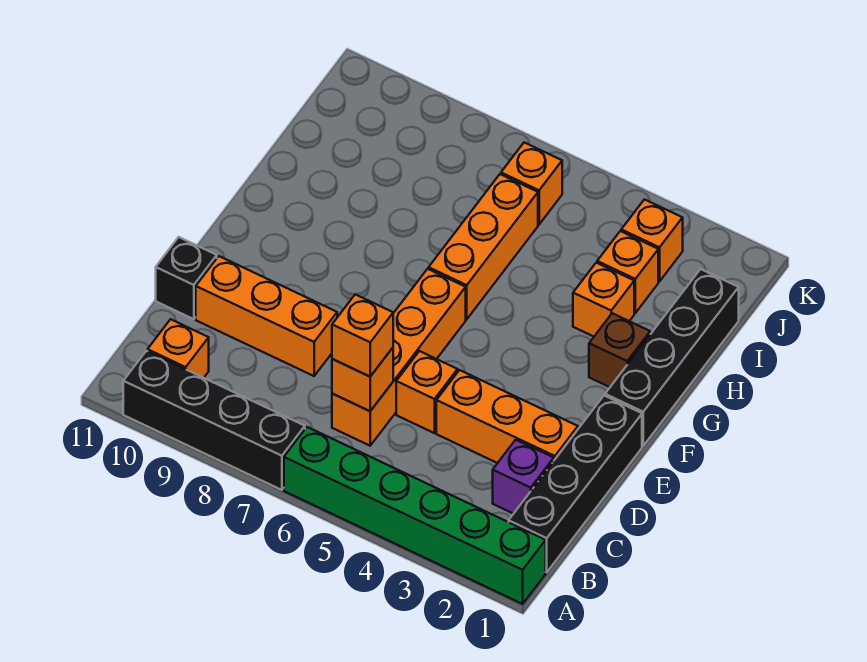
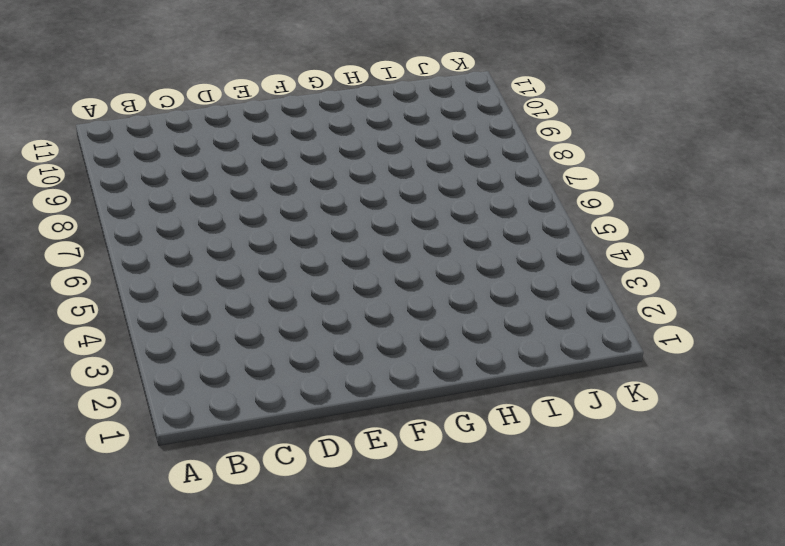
none -> green brick A1:A6 level 1
none -> black brick A7:A10 level 1
none -> black brick B1:E1 level 1

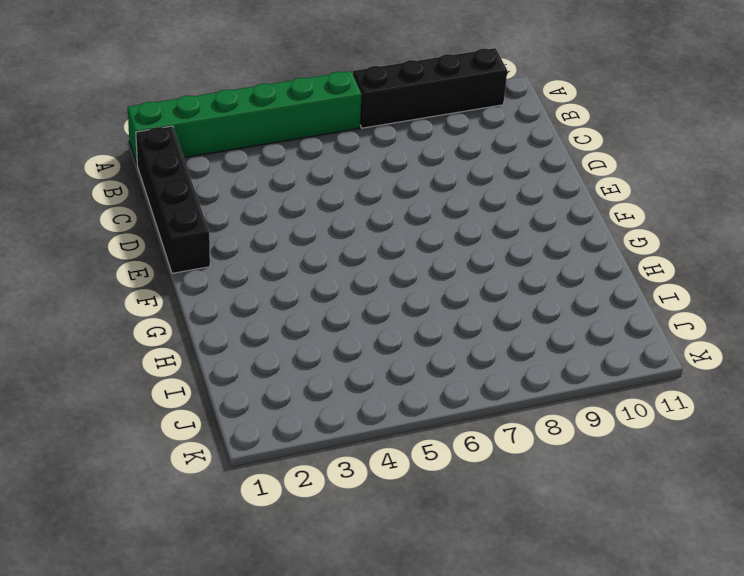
none -> orange brick B10 level 1
none -> purple brick C2 level 1
none -> orange brick C6:F6 level 1

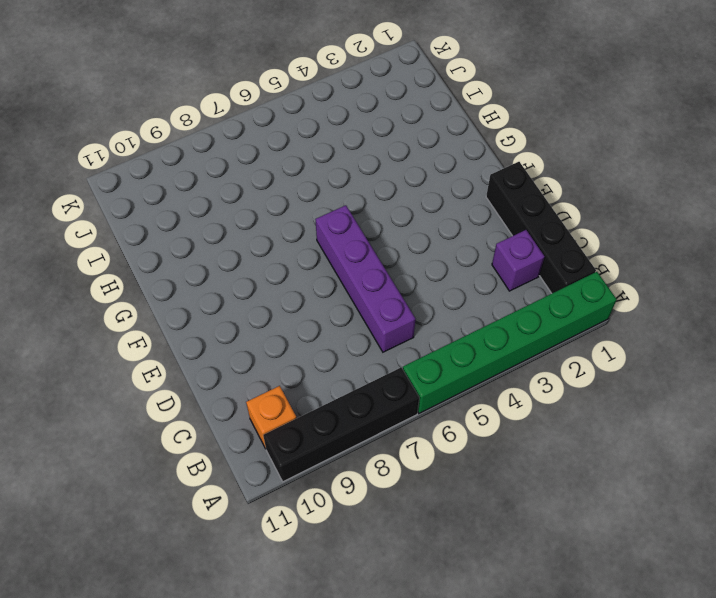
purple brick C6:F6 level 1 -> orange brick C6:F6 level 1
none -> orange brick D2:D4 level 1
none -> orange brick D5 level 1
none -> orange brick D8:D10 level 1

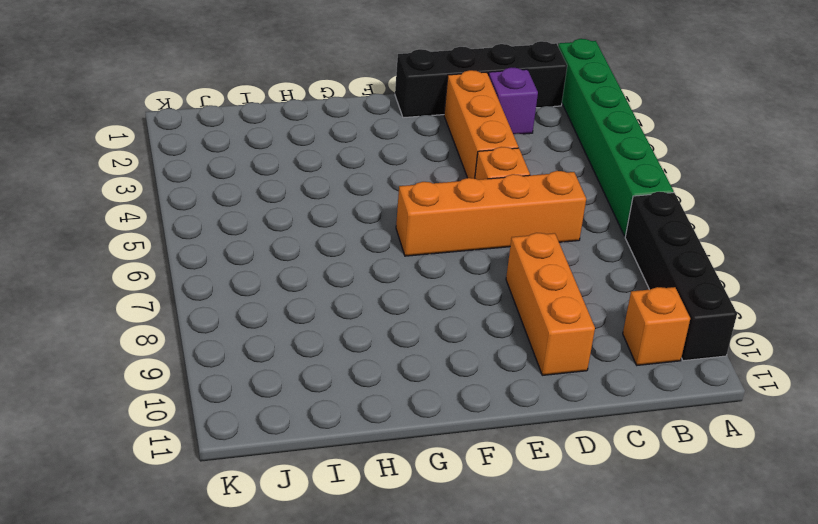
none -> black brick D11 level 1
none -> black brick F1:I1 level 1
none -> brown brick G2 level 1

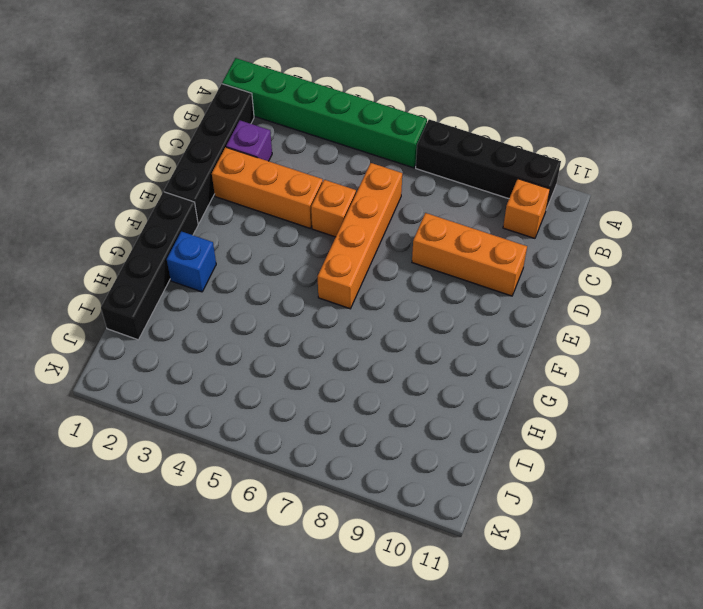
blue brick G2 level 1 -> brown brick G2 level 1
none -> black brick D11 level 1
none -> orange brick G6:I6 level 1
none -> orange brick H3 level 1

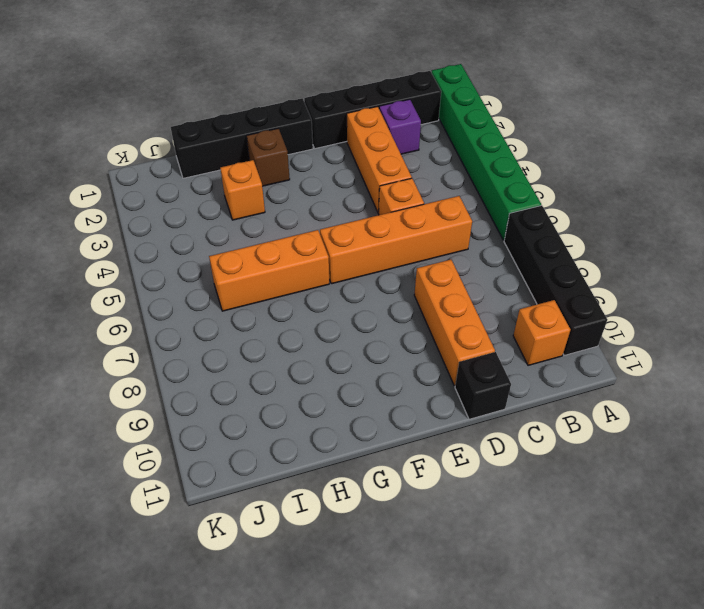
none -> orange brick I3 level 1
none -> orange brick J3 level 1
none -> orange brick J6 level 1

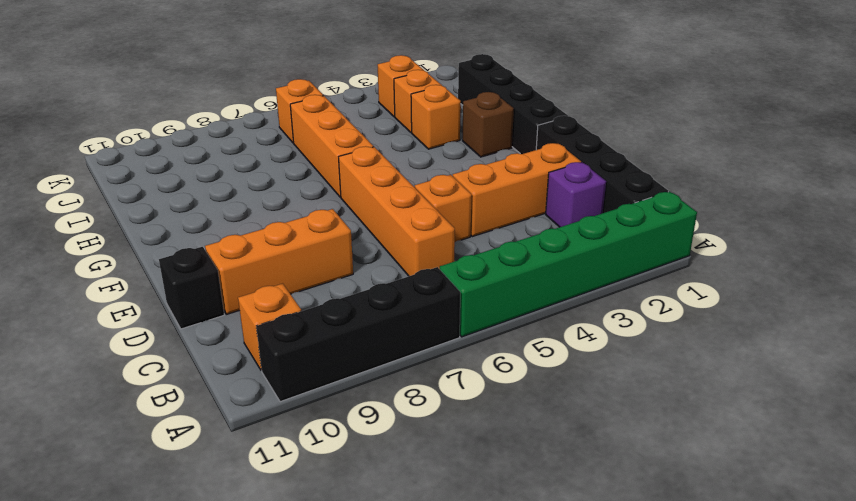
none -> orange brick C6 level 2
none -> orange brick C6 level 3

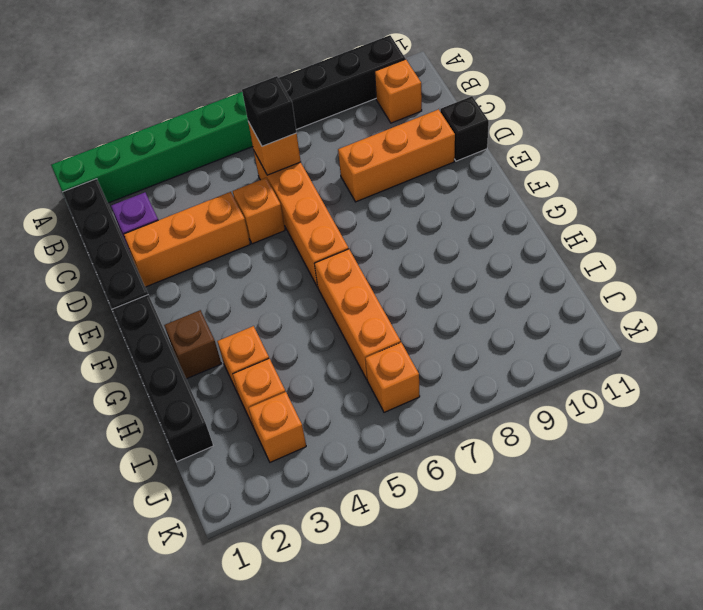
black brick C6 level 3 -> orange brick C6 level 3

